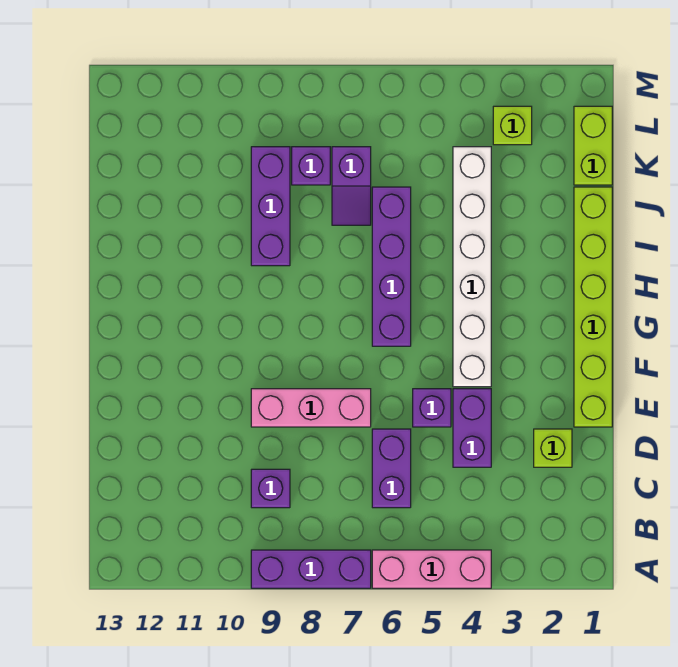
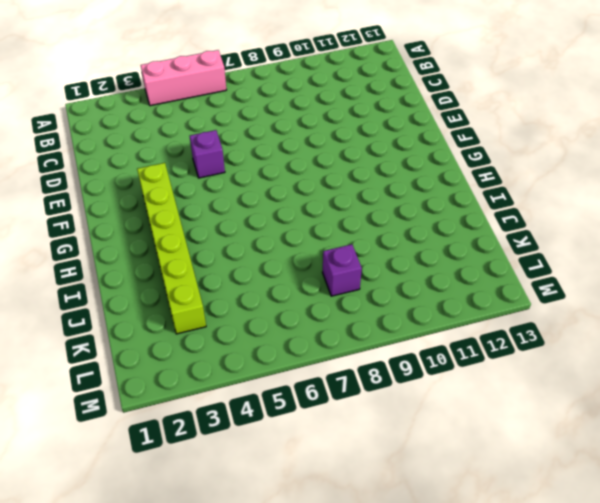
lime brick F3:K3 level 1 -> lime brick E1:J1 level 1
none -> purple brick A7:A9 level 1
none -> purple brick C6:D6 level 1
none -> purple brick C9 level 1

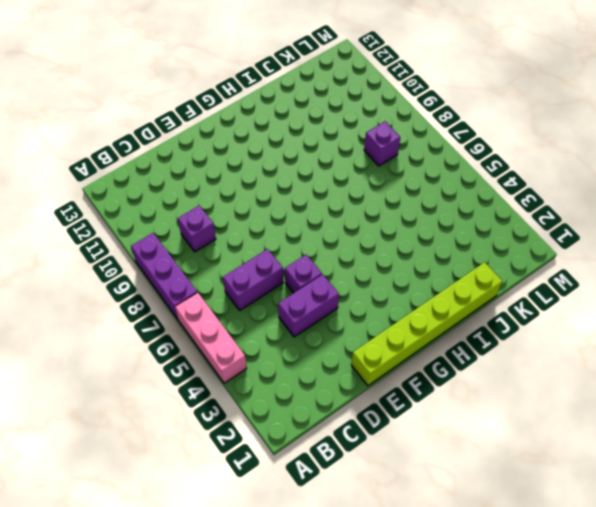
none -> lime brick D2 level 1
none -> pink brick E7:E9 level 1
none -> white brick F4:K4 level 1

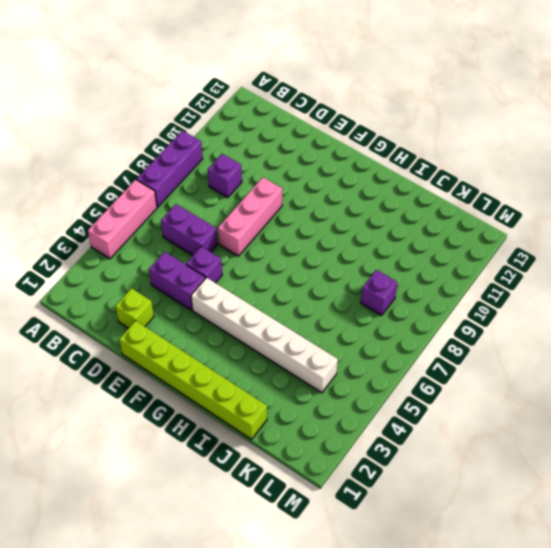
none -> purple brick G6:J6 level 1
none -> purple brick I9:K9 level 1
none -> purple slope J7:K7 level 1 top K

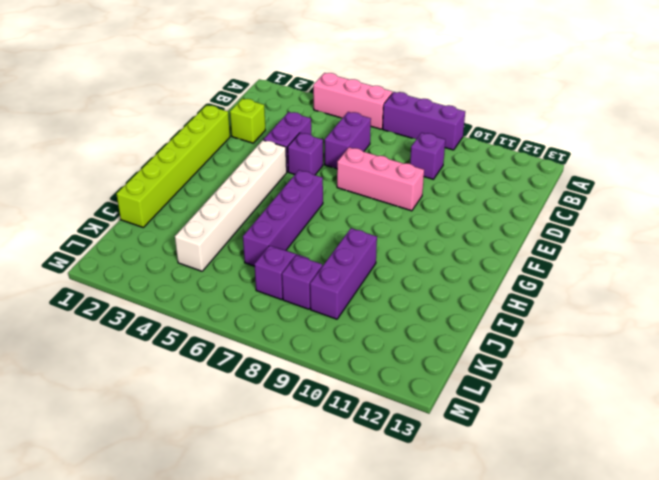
none -> lime brick K1:L1 level 1
none -> lime brick L3 level 1

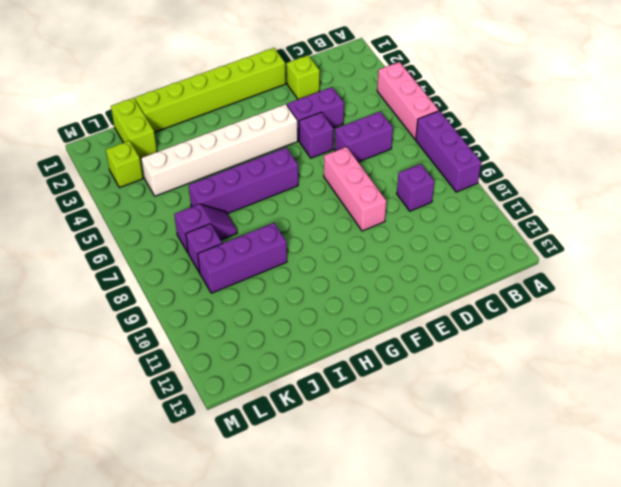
lime brick K1:K2 level 1 -> lime brick K1:L1 level 1

